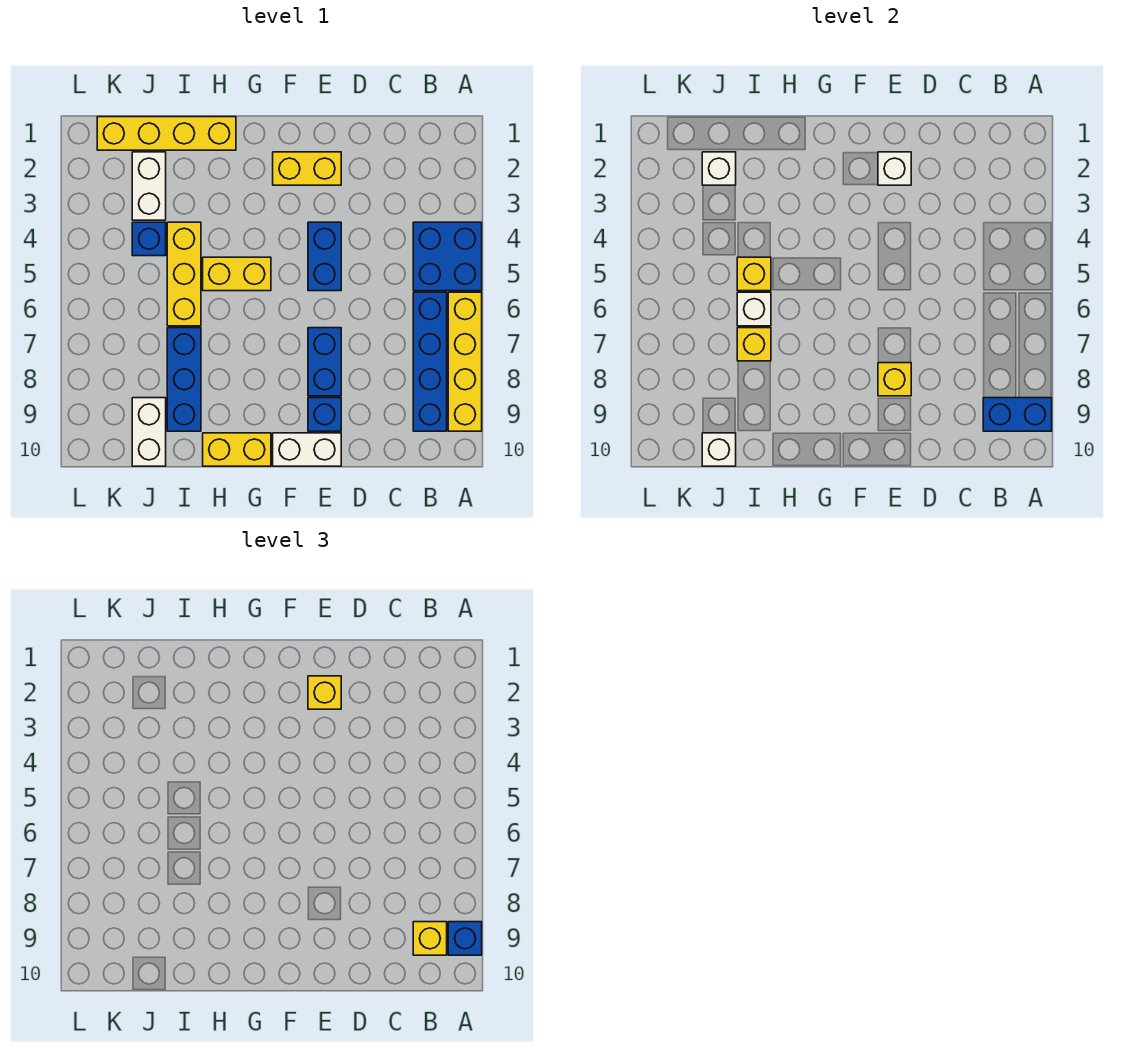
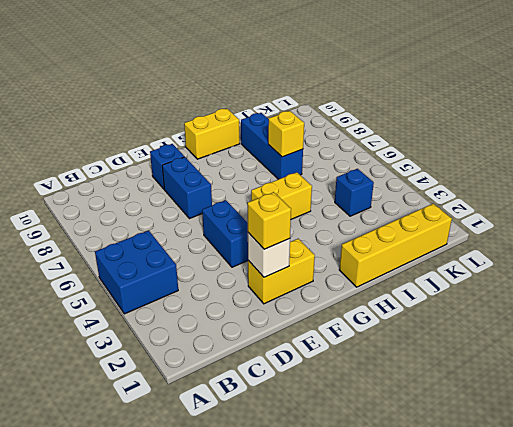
none -> yellow brick A6:A9 level 1
none -> blue brick B6:B9 level 1
none -> white brick E10:F10 level 1

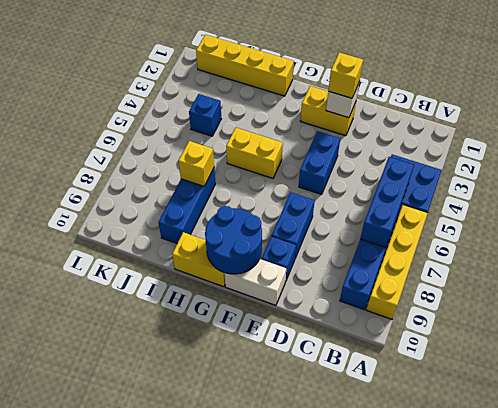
blue brick B5:B7 level 2 -> none
blue round brick F9:G10 level 2 -> none
none -> yellow brick I4:I6 level 1
none -> white brick J2:J3 level 1
none -> white brick J9:J10 level 1

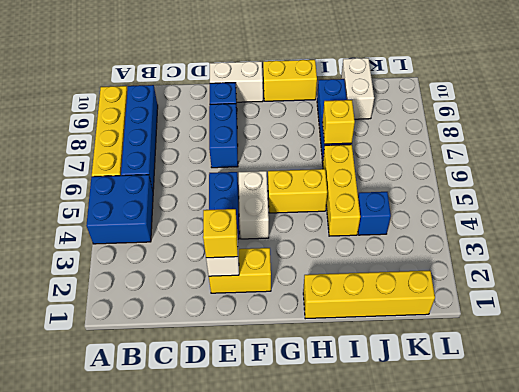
white brick F4:F5 level 1 -> white brick J2:J3 level 1
none -> blue brick A9:B9 level 2
none -> yellow brick E8 level 2
none -> yellow brick I5 level 2

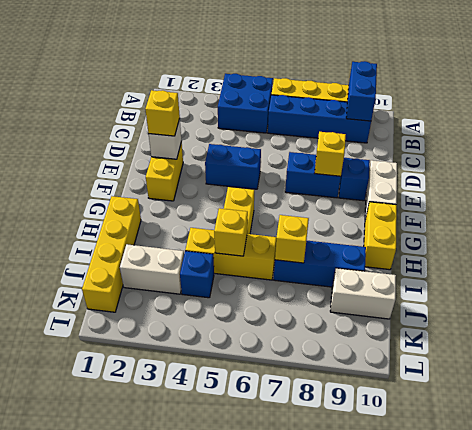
none -> white brick I6 level 2
none -> white brick J2 level 2
none -> white brick J10 level 2

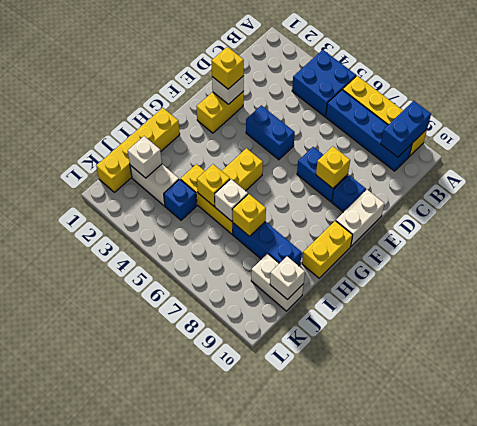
none -> blue brick A9 level 3
none -> yellow brick B9 level 3

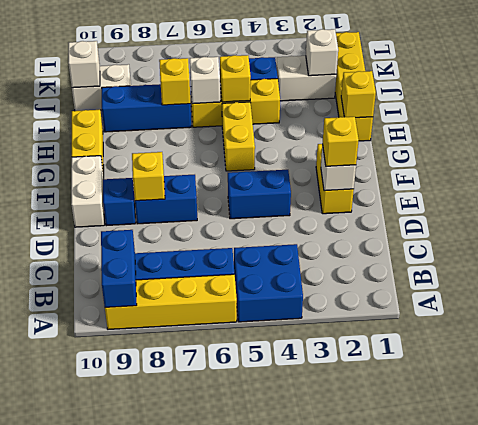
yellow brick H1 level 2 -> yellow brick B9 level 3
none -> blue brick A9 level 3

